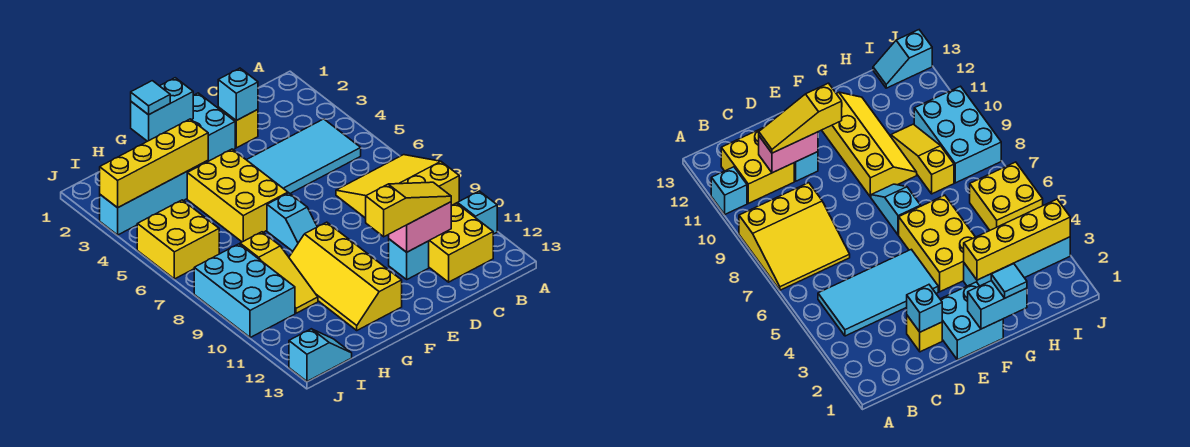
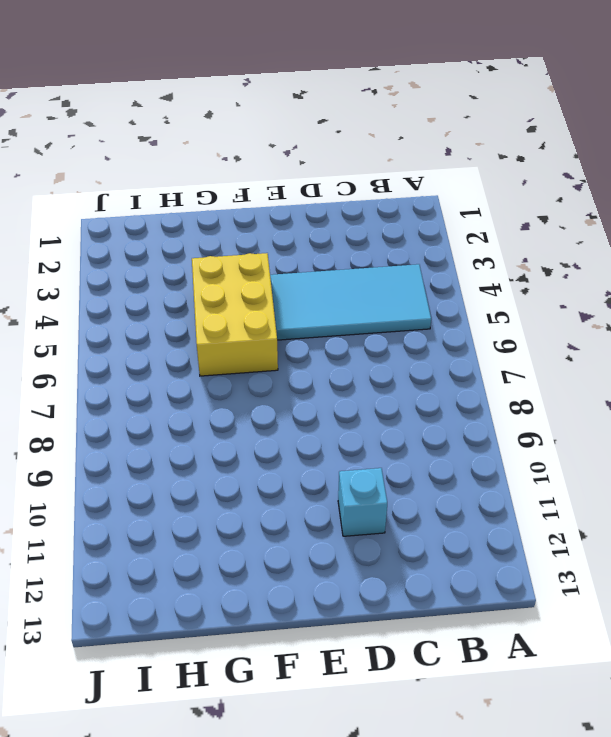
none -> yellow slope A7:C9 level 1 top 9
none -> cyan brick A11 level 1
none -> yellow brick B11:C12 level 1

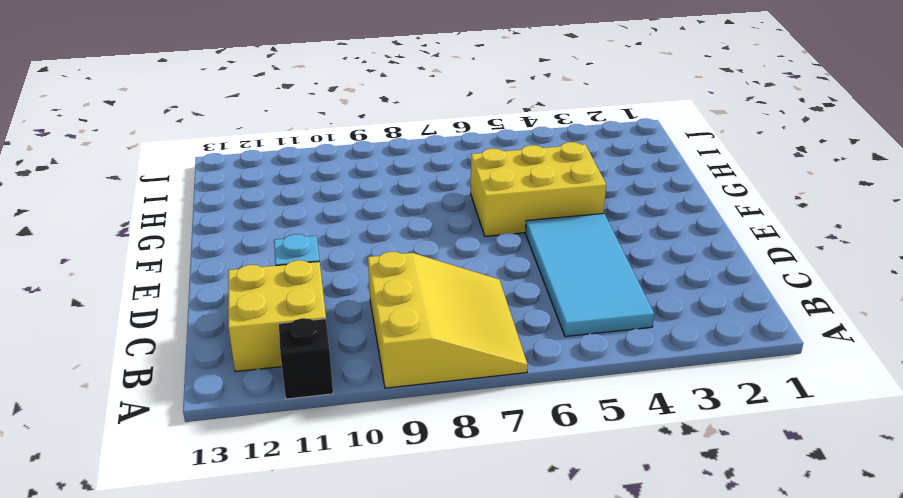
black brick A11 level 1 -> cyan brick A11 level 1
none -> yellow brick D2 level 1
none -> cyan brick E1:F2 level 1
none -> cyan slope F7:F8 level 1 top 7

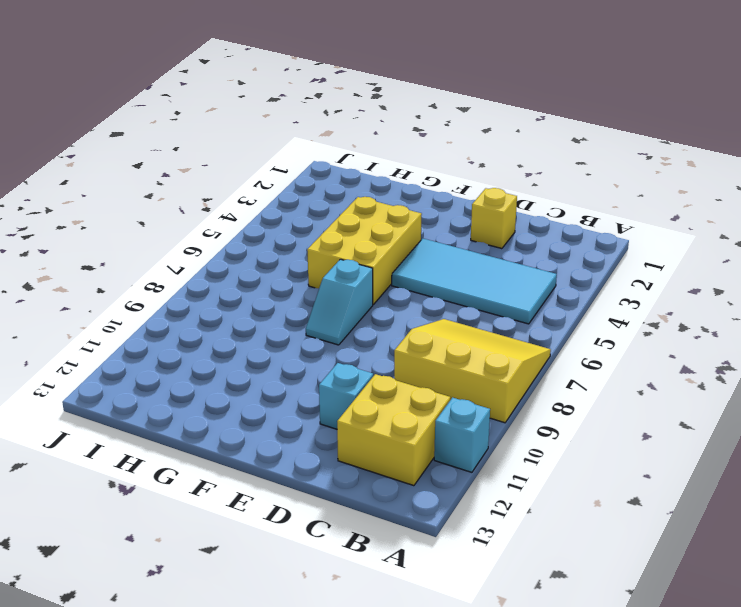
none -> cyan brick E1:F2 level 1
none -> yellow slope F9:G12 level 1 top F
none -> cyan brick G3:J3 level 1

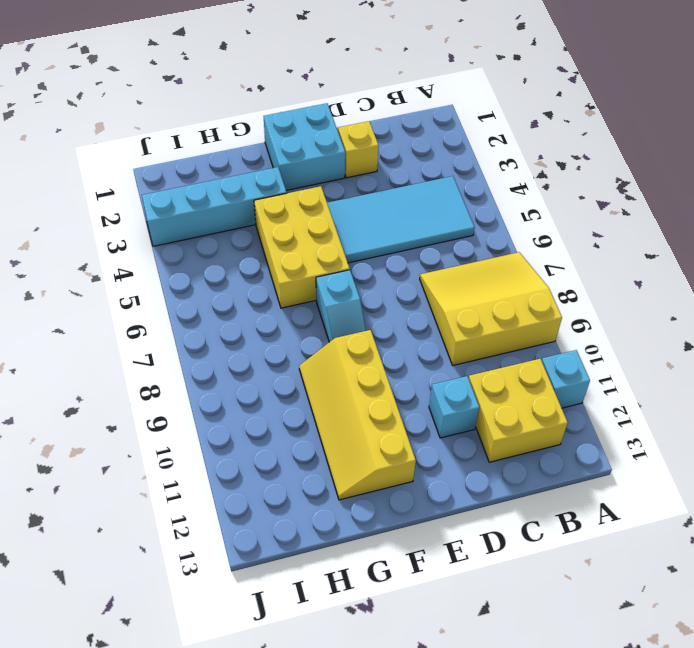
none -> yellow slope H8:H10 level 1 top 8
none -> yellow brick I5:J6 level 1
none -> cyan brick I8:J10 level 1

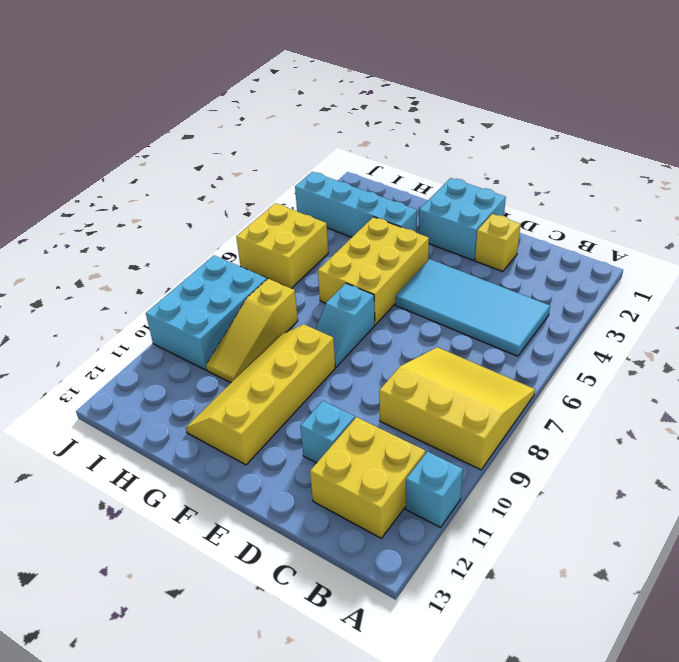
none -> cyan slope I13:J13 level 1 top J
none -> pink brick C11:D11 level 2
none -> cyan brick D2 level 2

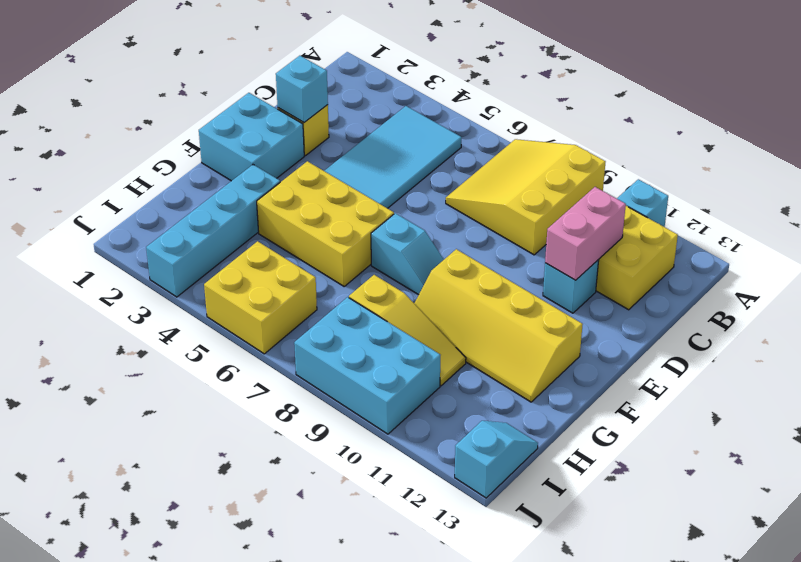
none -> cyan brick F1:G1 level 2
none -> yellow brick G3:J3 level 2
none -> yellow slope C11:E11 level 3 top E

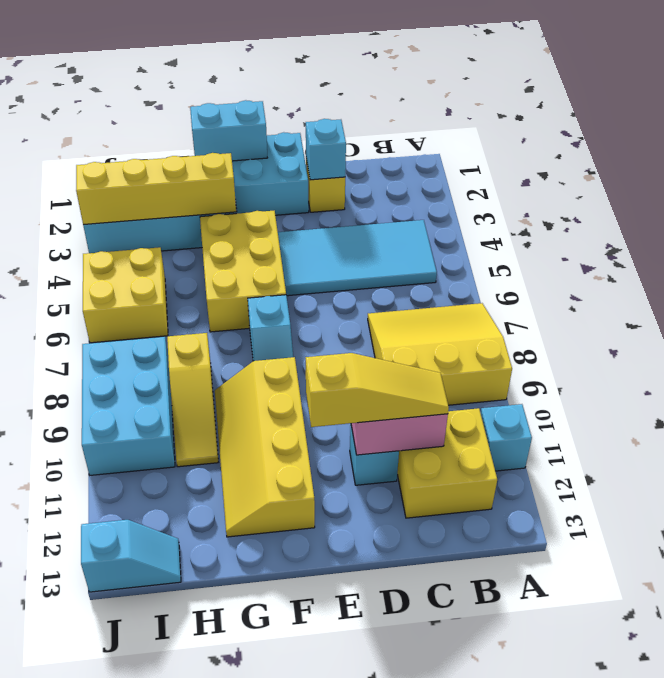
none -> cyan tile G1 level 3

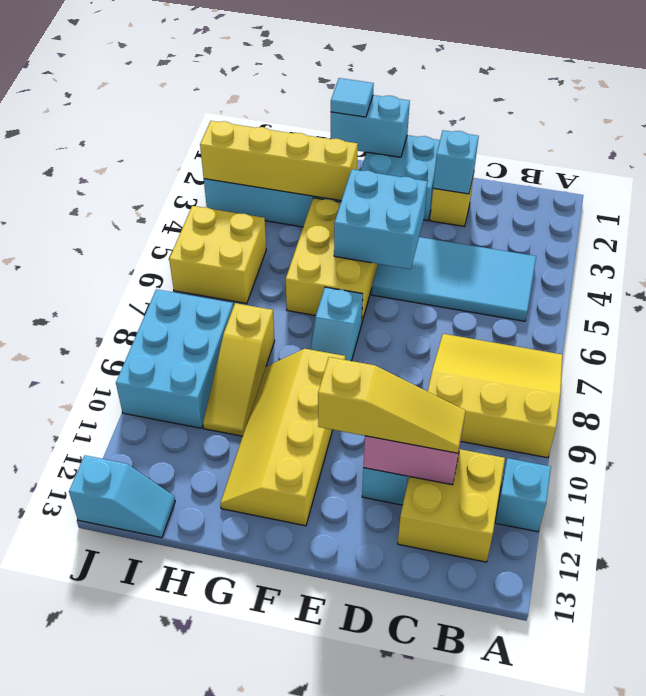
cyan brick E4:F5 level 2 -> none

